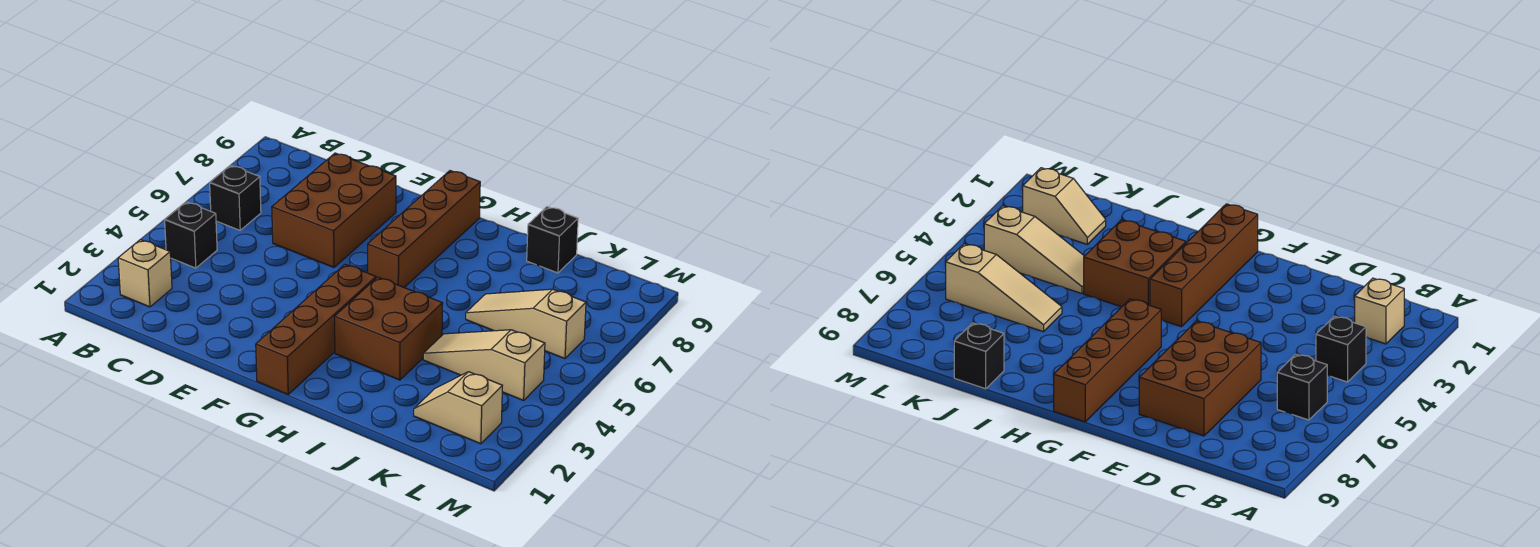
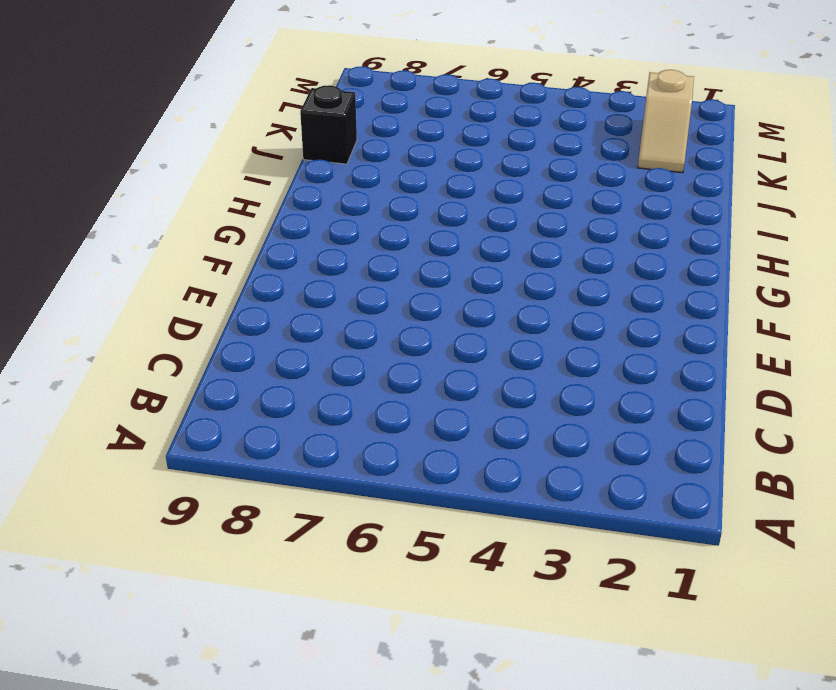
none -> tan brick B2 level 1
none -> black brick B4 level 1

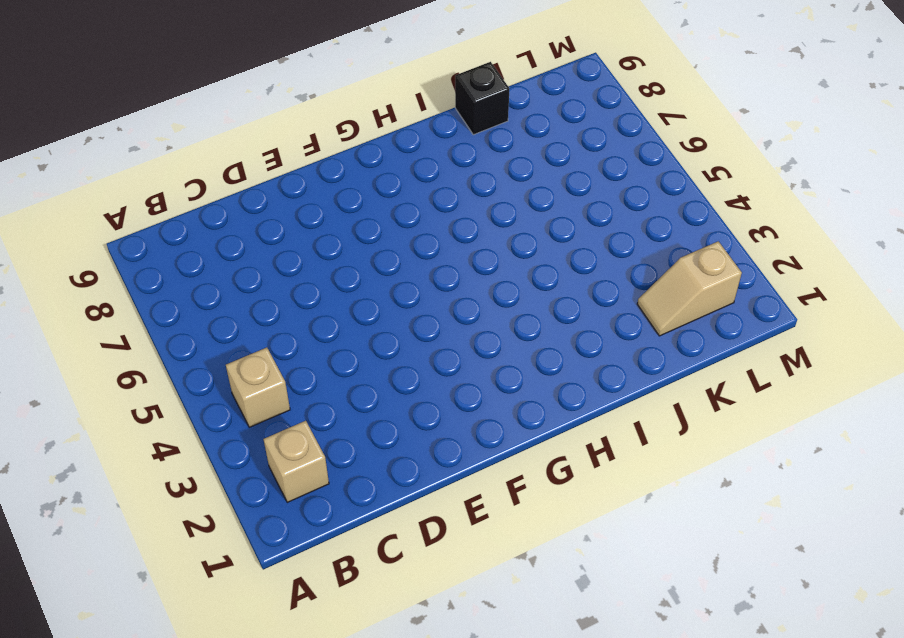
tan brick B4 level 1 -> black brick B4 level 1
none -> black brick B6 level 1
none -> brown brick D6:E8 level 1

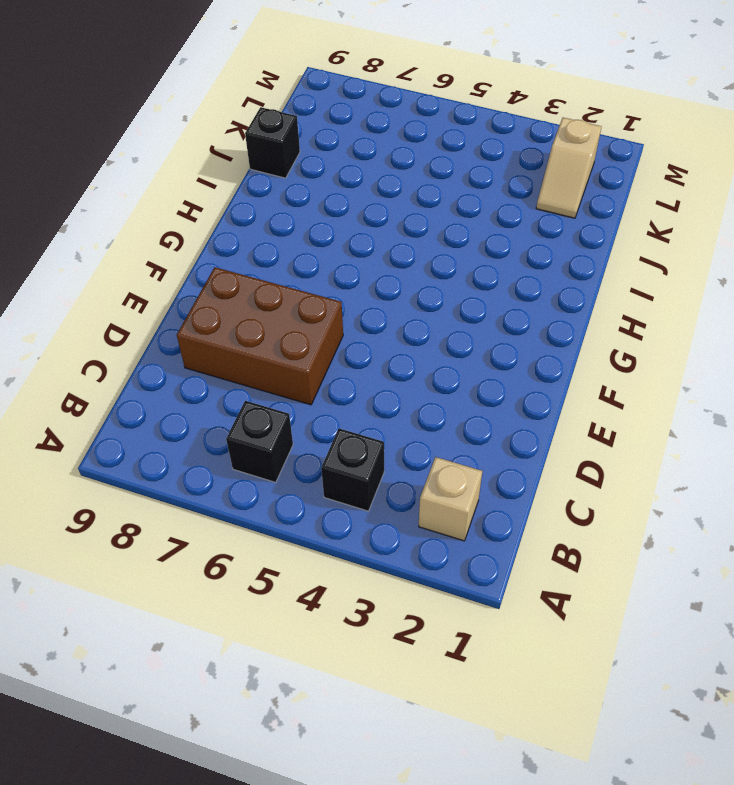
none -> brown brick G1:G4 level 1
none -> brown brick G6:G9 level 1

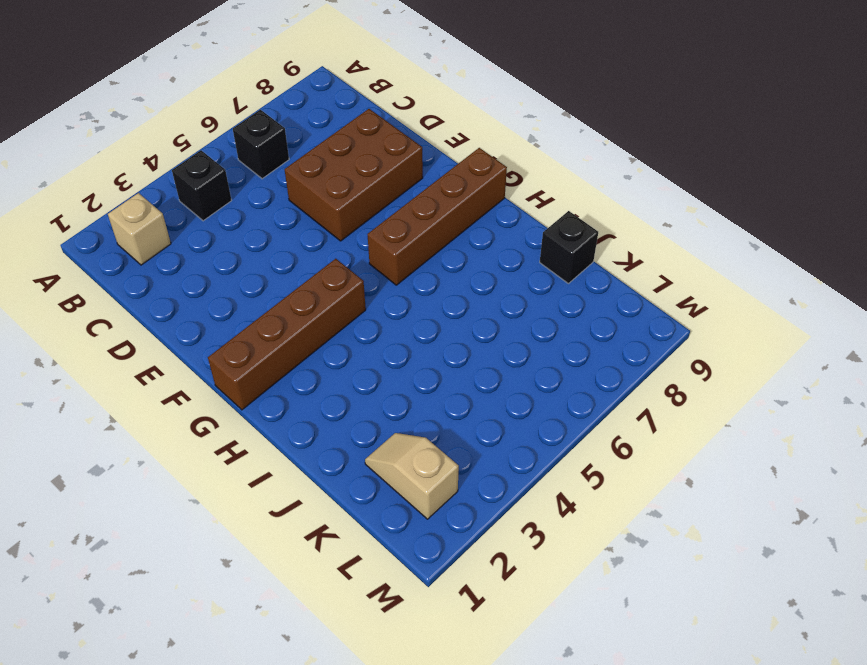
none -> brown brick H3:I4 level 1
none -> tan slope J4:L4 level 1 top L

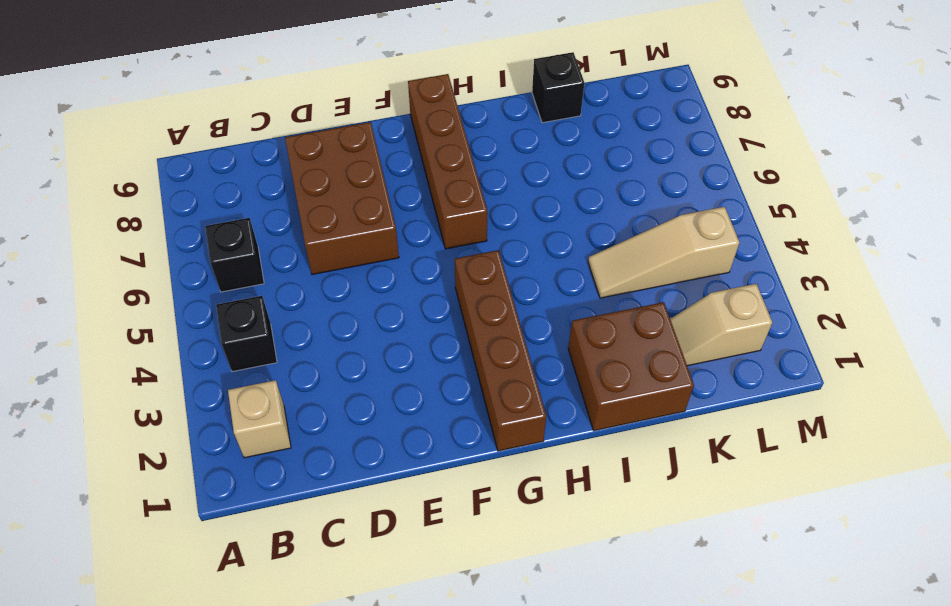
brown brick I1:J2 level 1 -> brown brick H3:I4 level 1
none -> tan slope J6:L6 level 1 top L

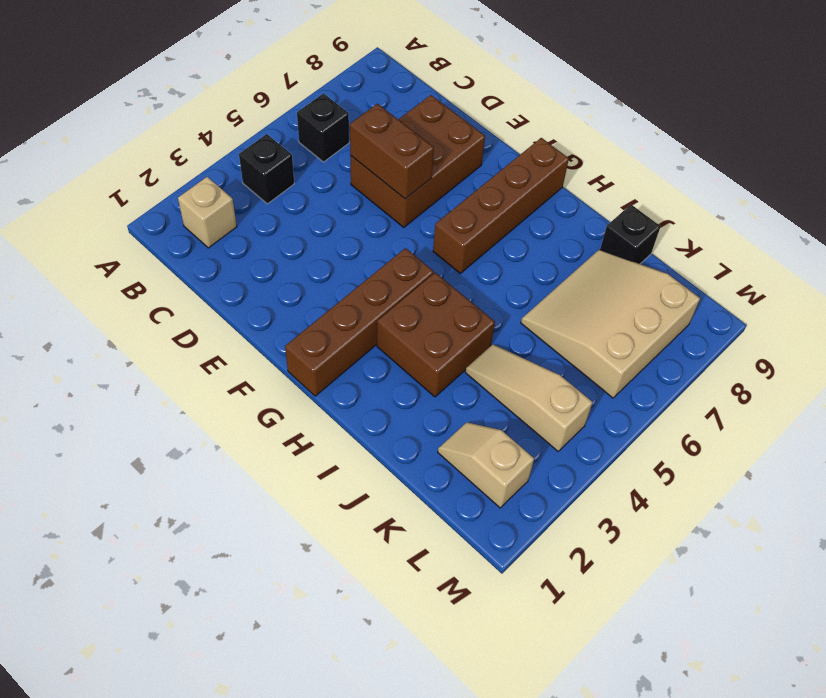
brown brick D6:E6 level 2 -> none
tan slope J6:L8 level 1 top L -> tan slope J6:L6 level 1 top L

